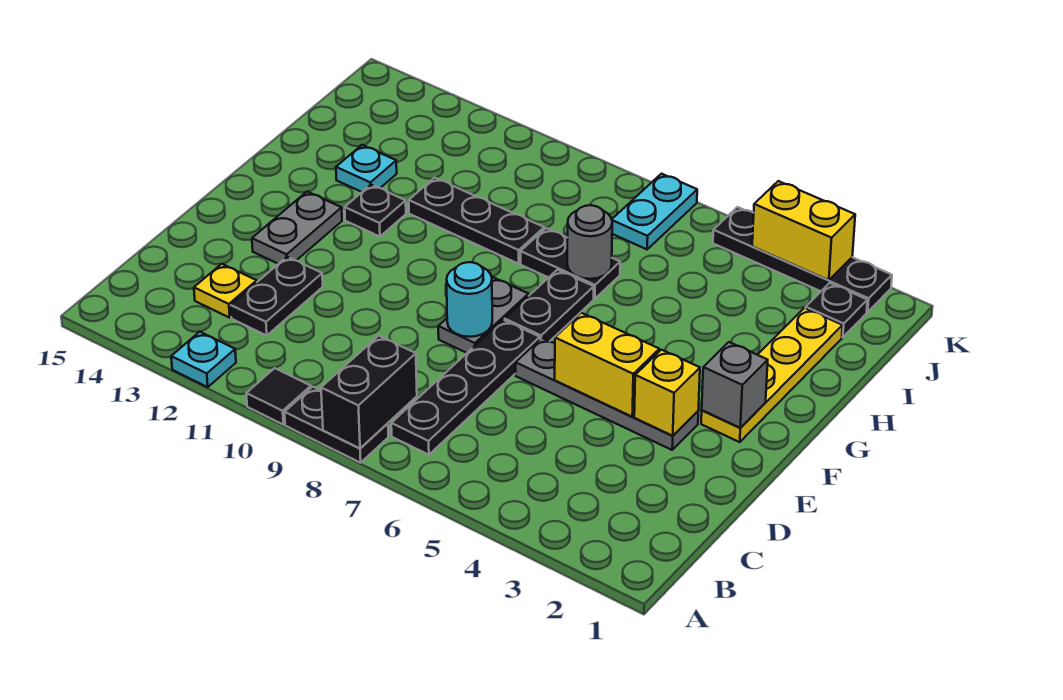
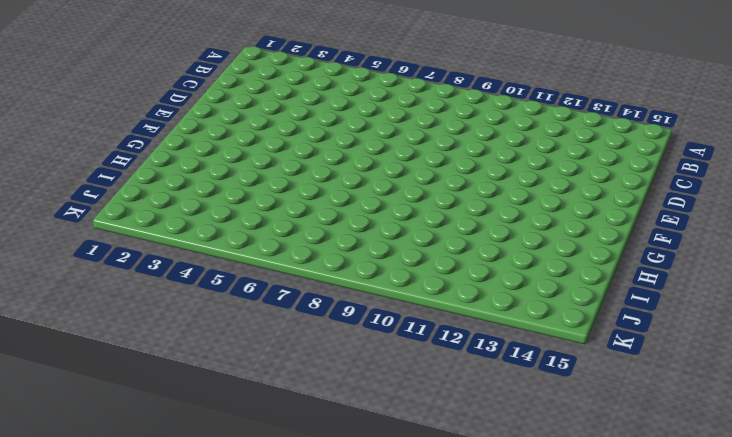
none -> black plate A8:A9 level 1
none -> black tile A10 level 1
none -> cyan plate A12 level 1

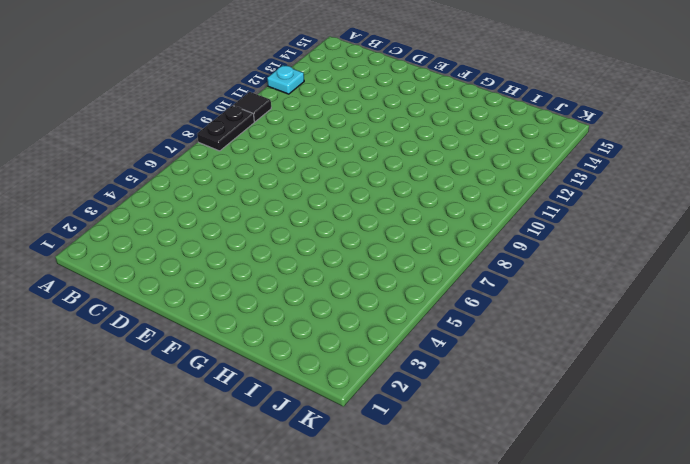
none -> black plate B7:E7 level 1
none -> black plate C12:D12 level 1
none -> yellow plate C13 level 1

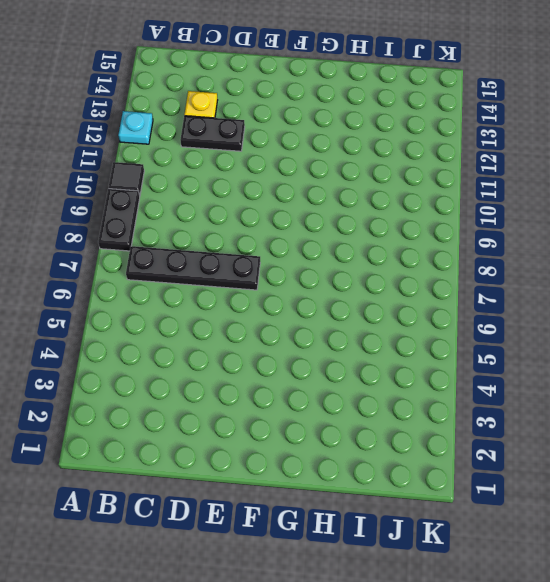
none -> grey plate E3:E6 level 1
none -> grey plate E8:F8 level 1
none -> grey plate E13:F13 level 1

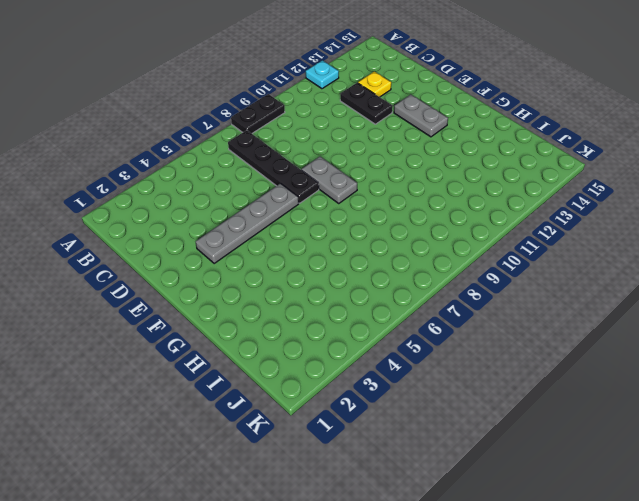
none -> black tile A10 level 1
none -> yellow plate F2:I2 level 1
none -> black plate F7:G7 level 1

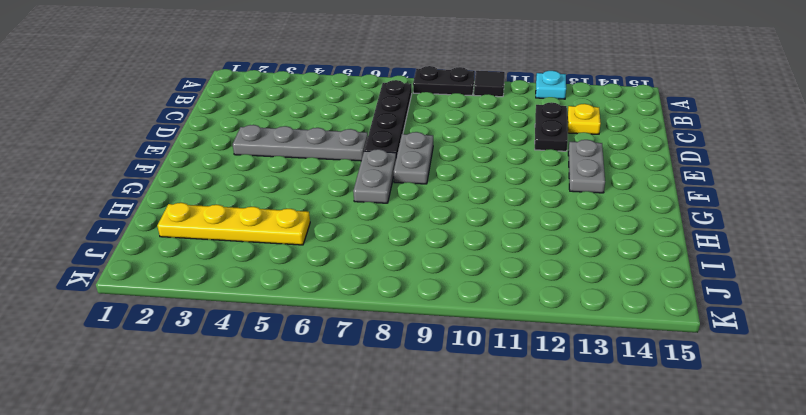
grey plate F7:G7 level 1 -> black plate F7:G7 level 1
yellow plate I2:I5 level 1 -> yellow plate F2:I2 level 1
none -> black plate G12 level 1
none -> black plate H7:H8 level 1
none -> black plate H9:H11 level 1

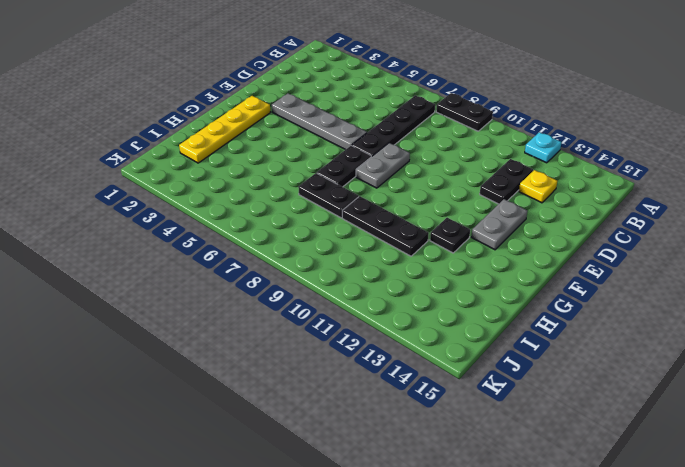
none -> black tile A10 level 1
none -> cyan plate H13 level 1
none -> black plate J2 level 1

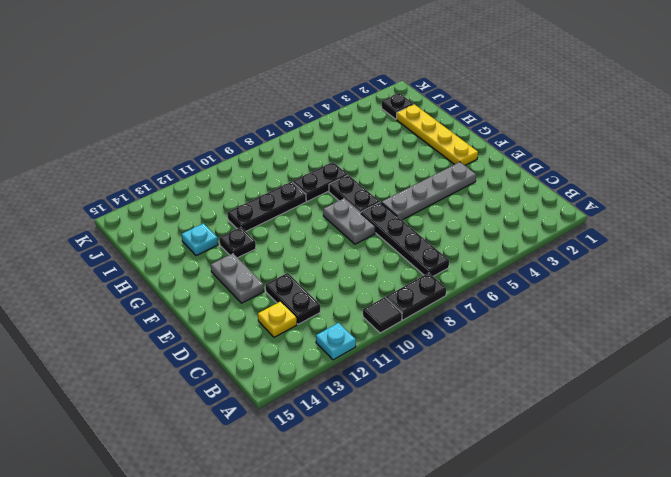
none -> cyan plate J7:K7 level 1
none -> black plate K2:K5 level 1
none -> black brick A8:B8 level 2

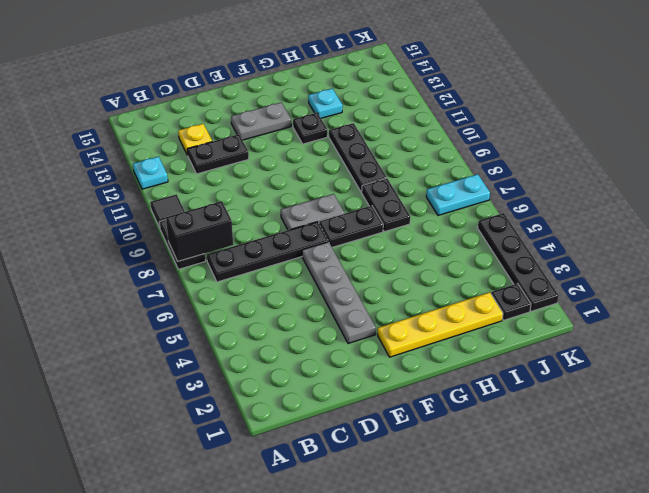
none -> yellow brick E3 level 2
none -> yellow brick E4:E5 level 2
none -> cyan round brick E8 level 2

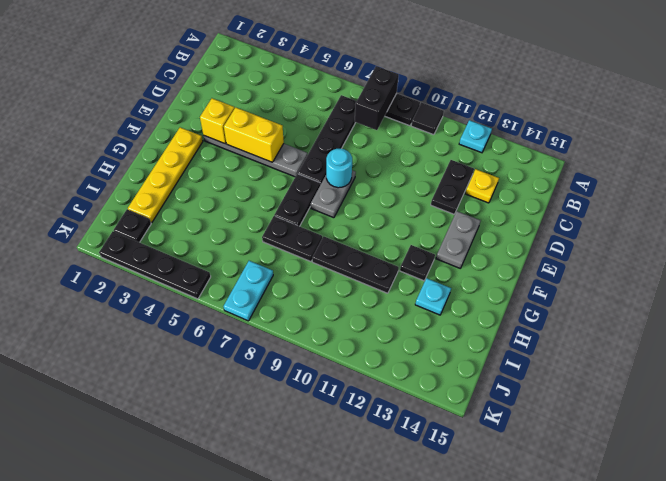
none -> grey brick F2 level 2
none -> grey round brick H7 level 2
none -> yellow brick K3:K4 level 2

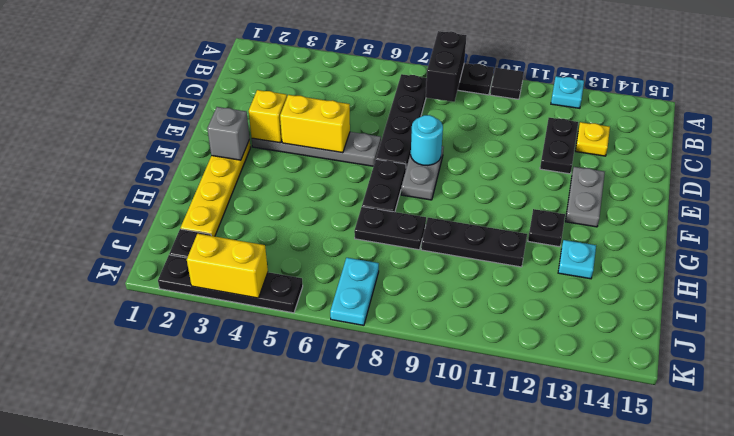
none -> grey round brick H7 level 2

